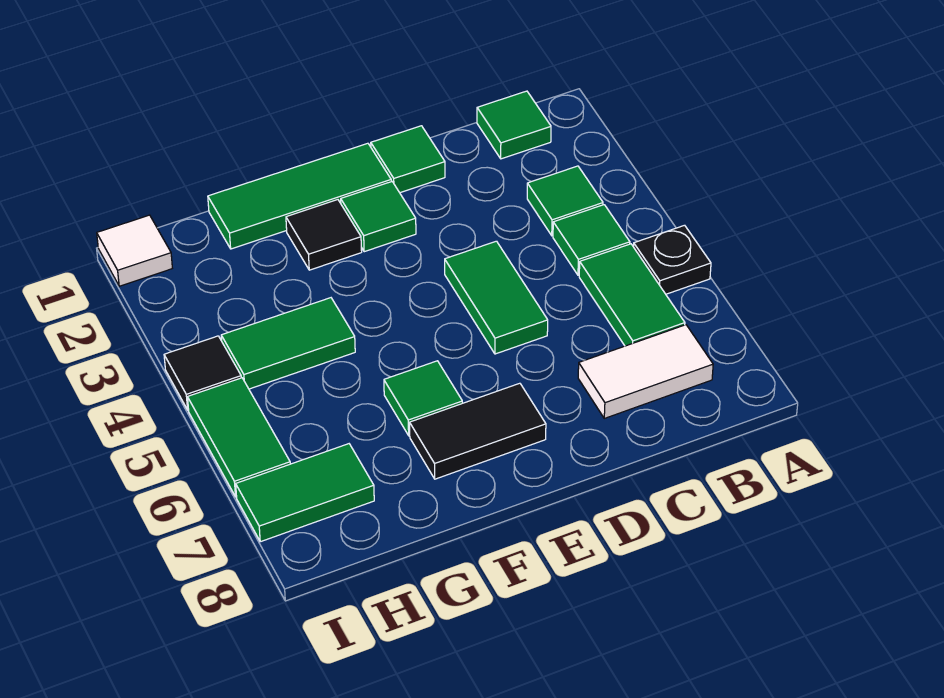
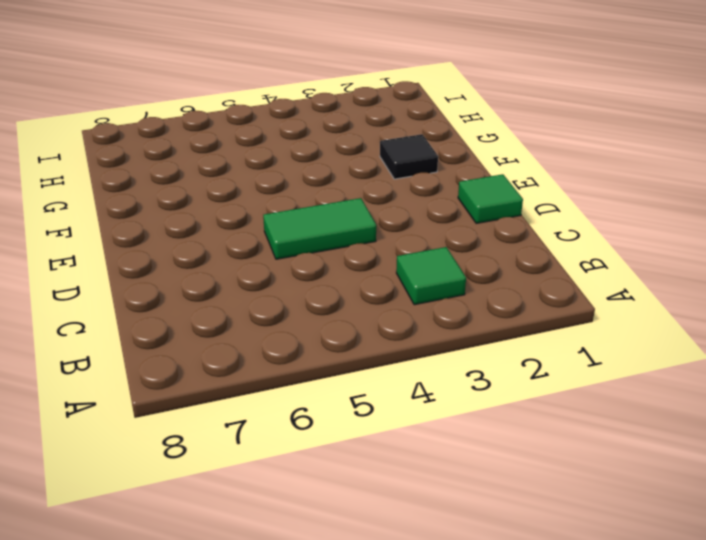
none -> black plate A5 level 1
none -> green tile B1 level 1
none -> green tile B4 level 1

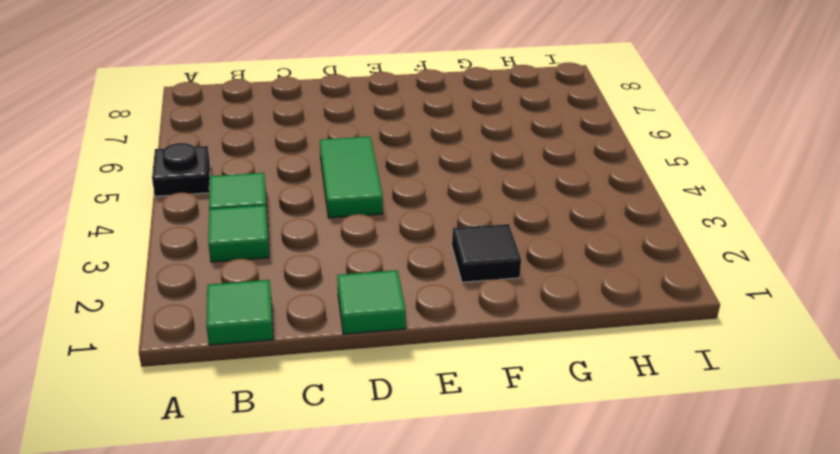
none -> green tile B5:B6 level 1
none -> white tile B7:C7 level 1
none -> green tile E1:G1 level 1

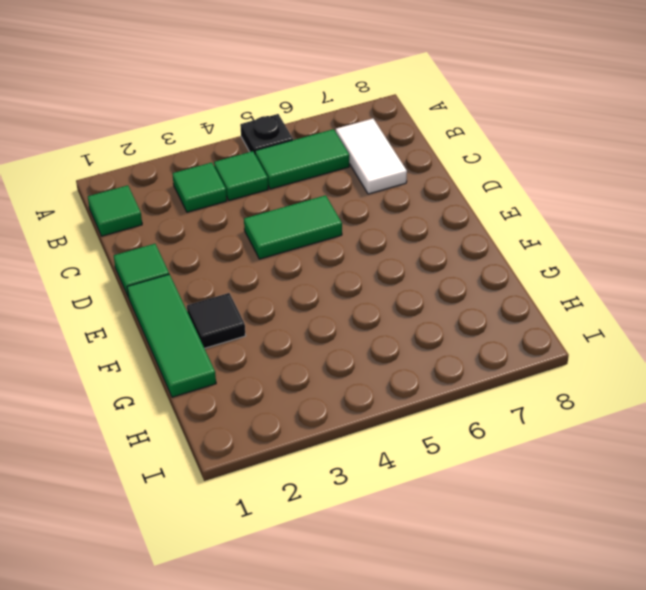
none -> green tile E2 level 1
none -> black tile E7:F7 level 1
none -> green tile F6 level 1

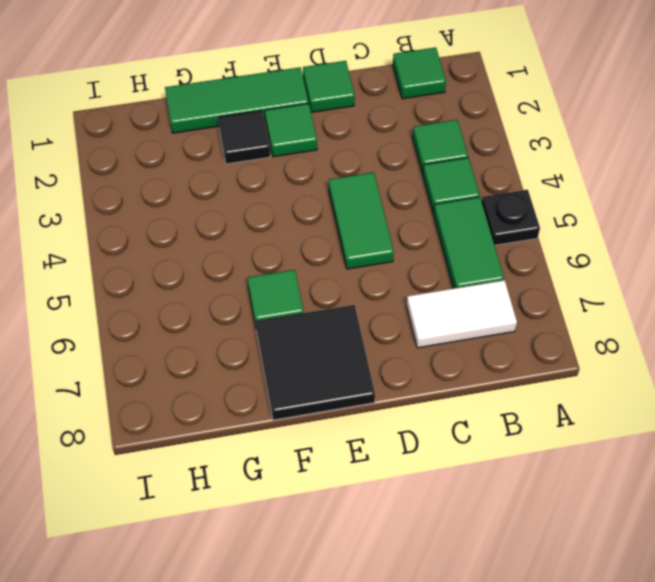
black tile E7:F8 level 1 -> black tile E7:F7 level 1
none -> green tile G4:H4 level 1
none -> green tile H7:I7 level 1
none -> white tile I1 level 1

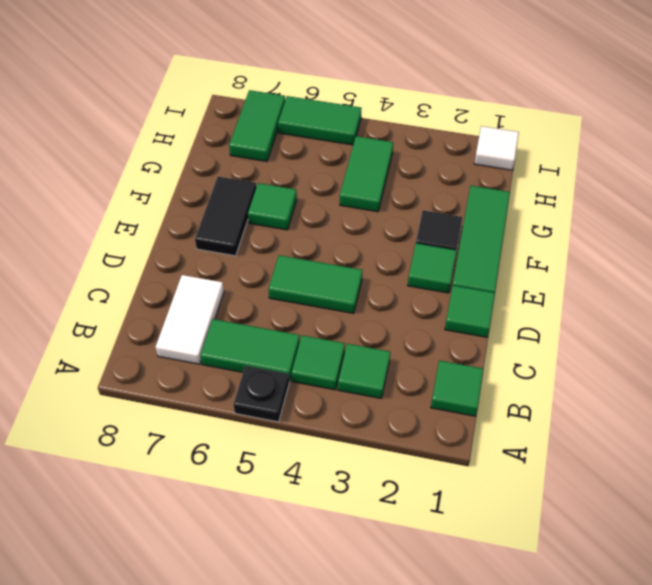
none -> black tile I4 level 1

